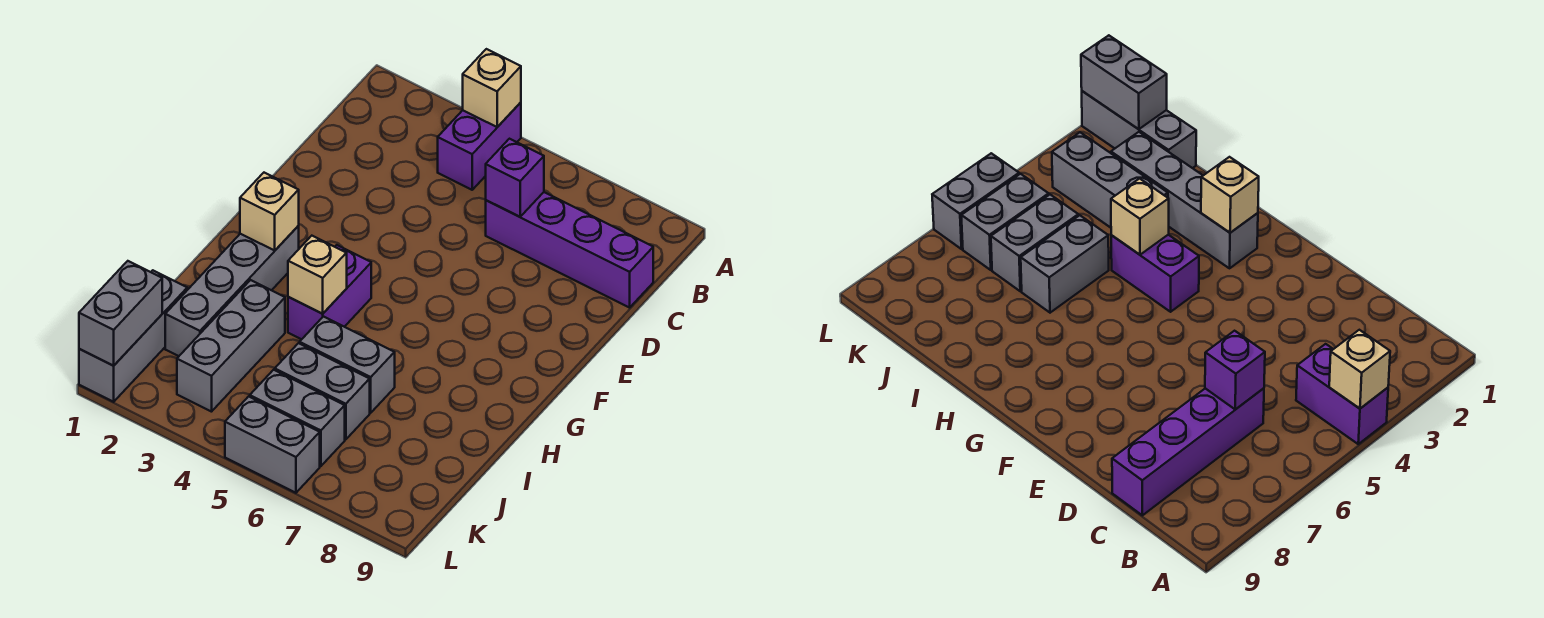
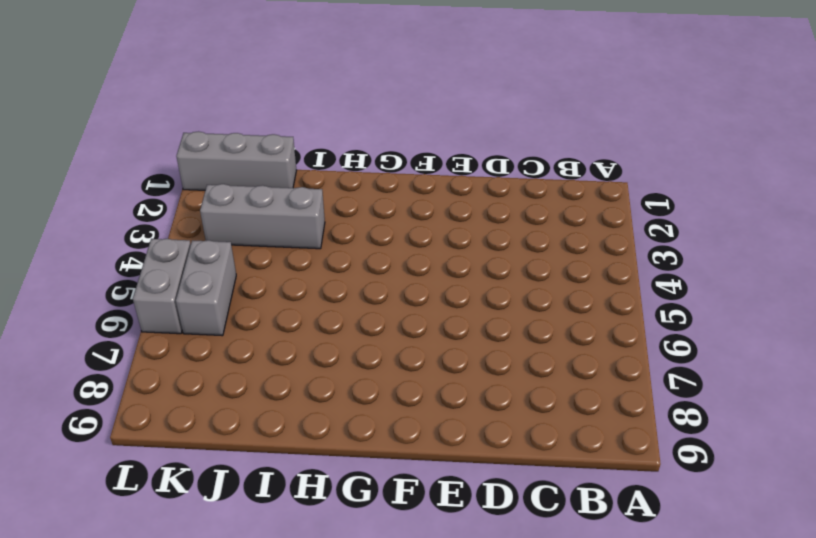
none -> purple brick A4:B4 level 1
none -> purple brick C6:C9 level 1
none -> grey brick G2:J2 level 1

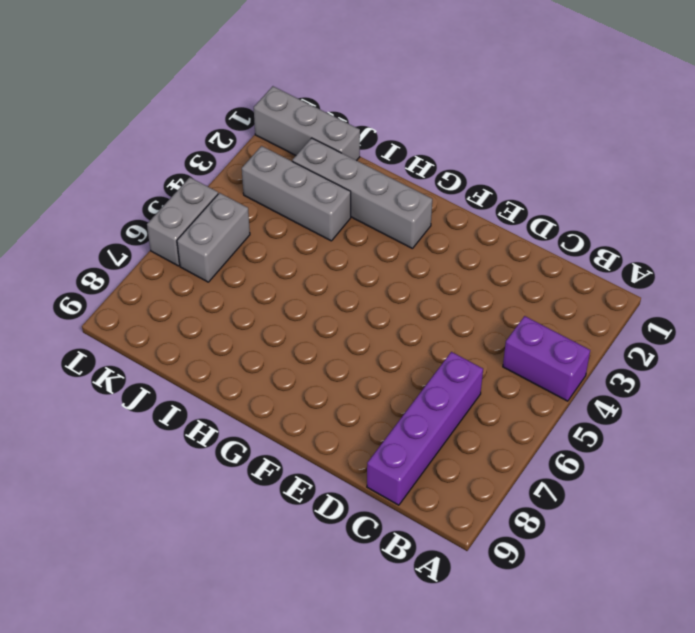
none -> purple brick G4:H4 level 1
none -> grey brick I5:I6 level 1
none -> grey brick J5:J6 level 1

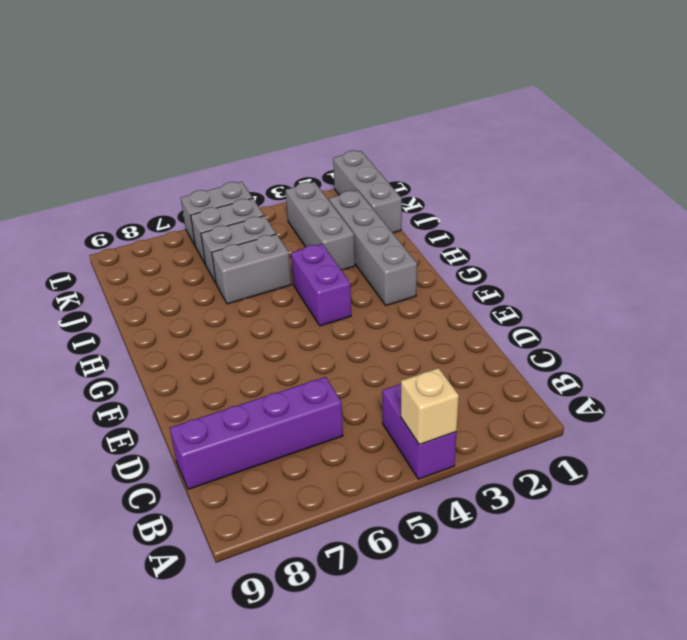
none -> purple brick C6 level 2
none -> tan brick G2 level 2
none -> tan brick H4 level 2

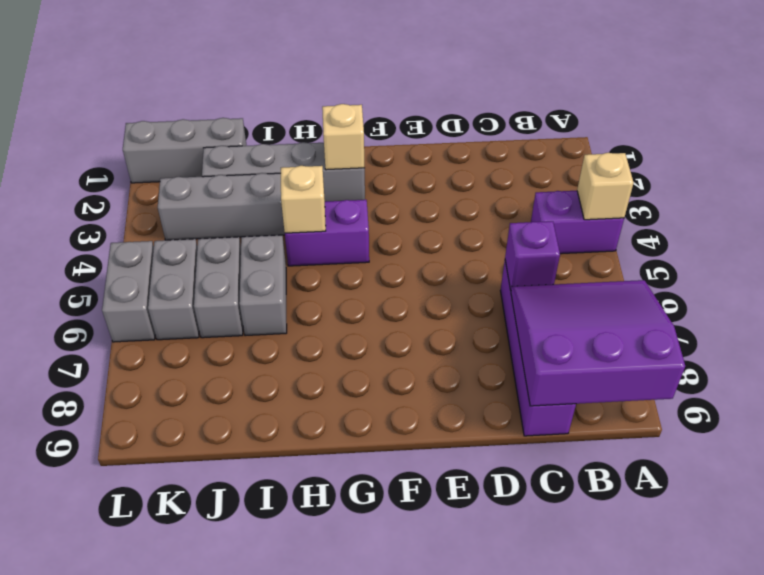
purple slope A7:C9 level 2 top 9 -> none
none -> grey brick K1:L1 level 2

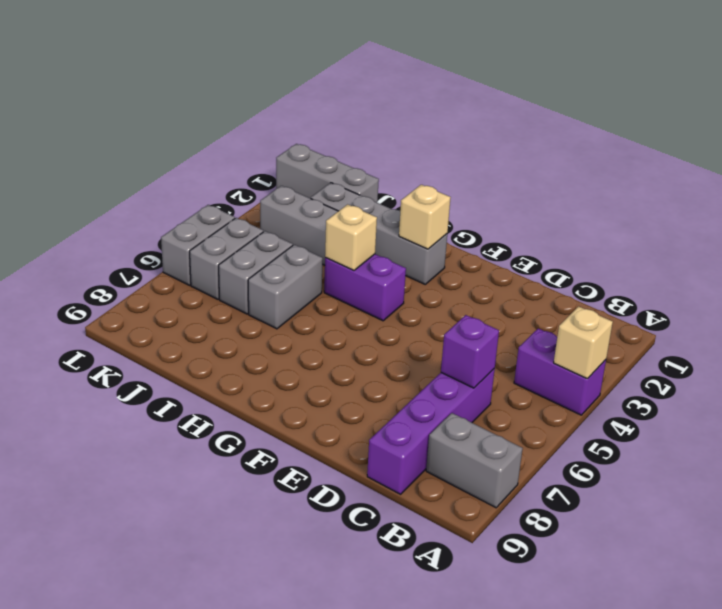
grey brick A8:B8 level 1 -> grey brick K1:L1 level 2

